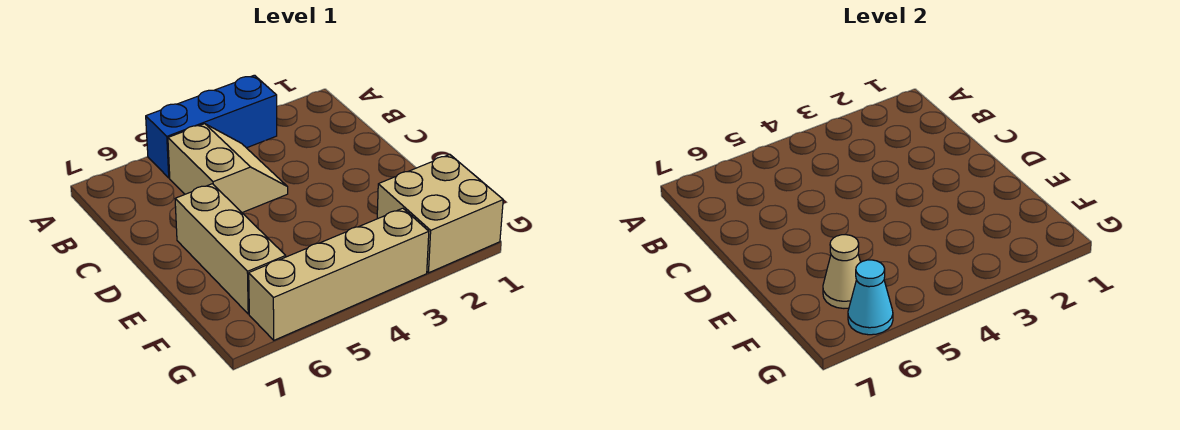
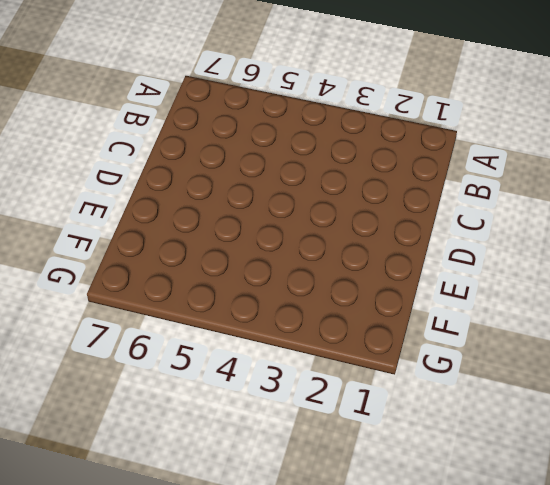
none -> blue brick A3:A5 level 1
none -> tan slope B4:C5 level 1 top 5

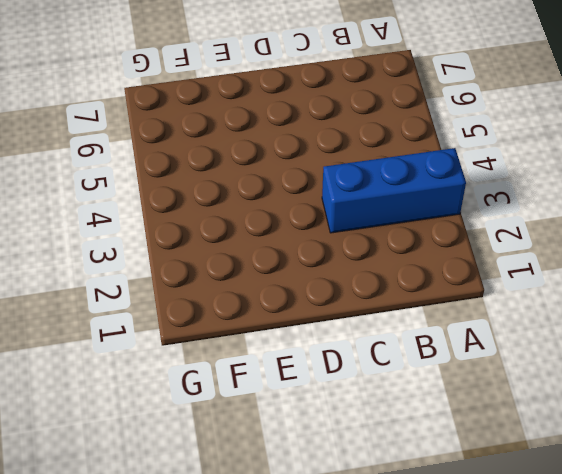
blue brick A3:C3 level 1 -> blue brick A3:A5 level 1
none -> tan slope B4:C5 level 1 top 5
none -> tan brick D6:F6 level 1

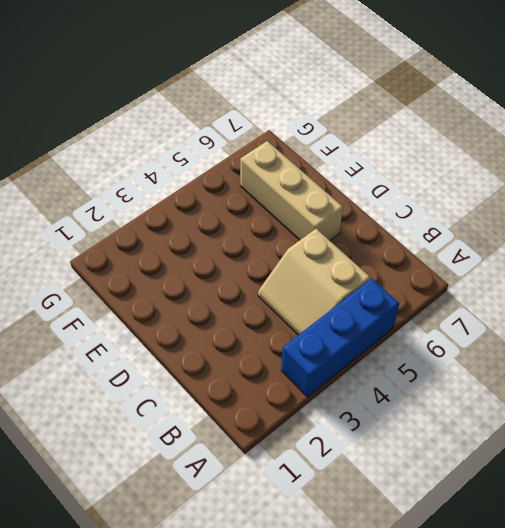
none -> tan brick F1:G2 level 1
none -> tan brick G3:G6 level 1

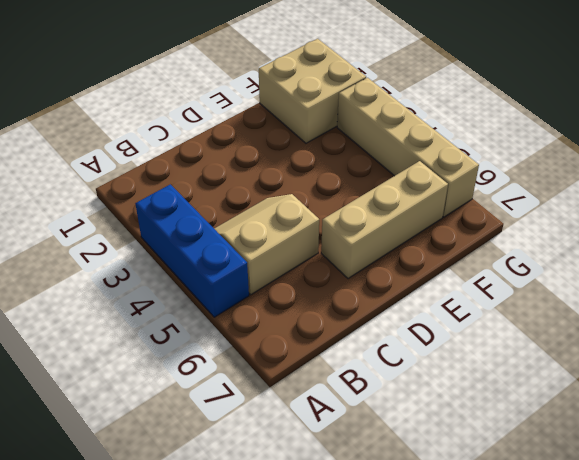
none -> tan cone F6 level 2
none -> cyan cone G6 level 2

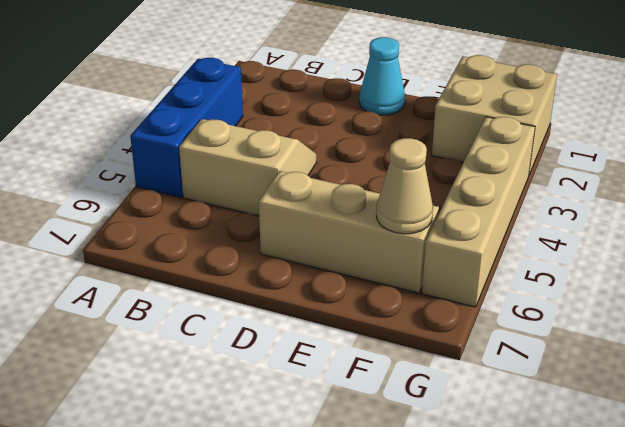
cyan cone D1 level 1 -> cyan cone G6 level 2

